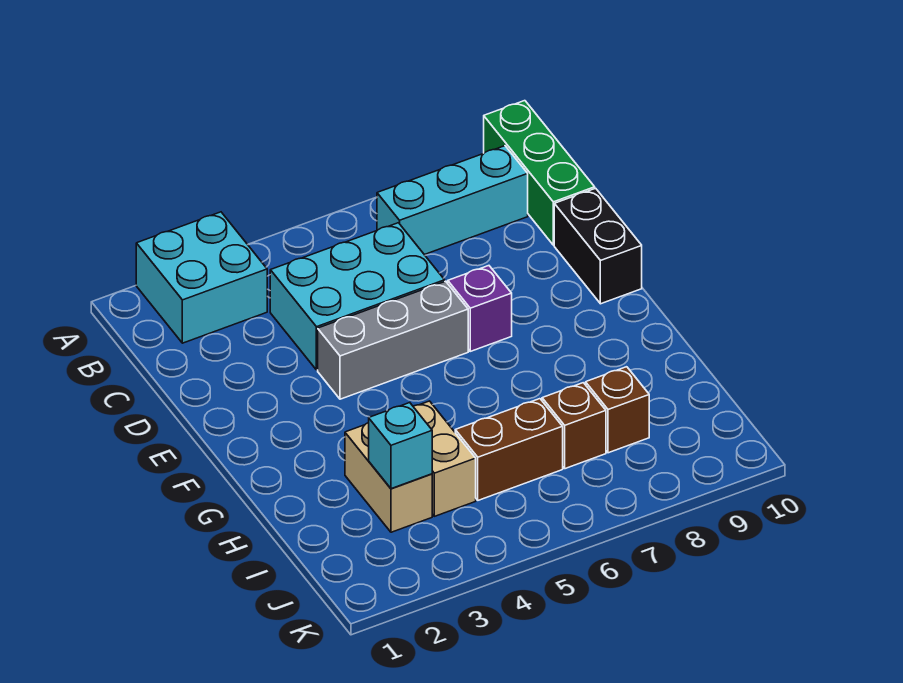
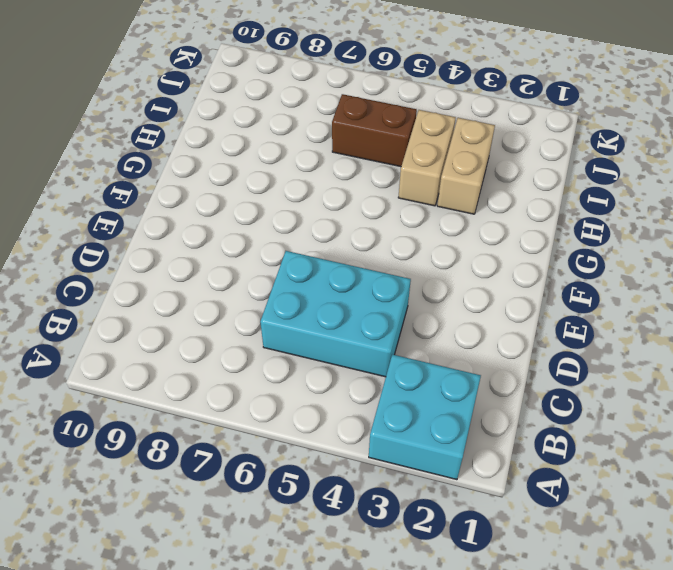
none -> green brick A10:C10 level 1
none -> cyan brick B7:B9 level 1
none -> black brick D10:E10 level 1

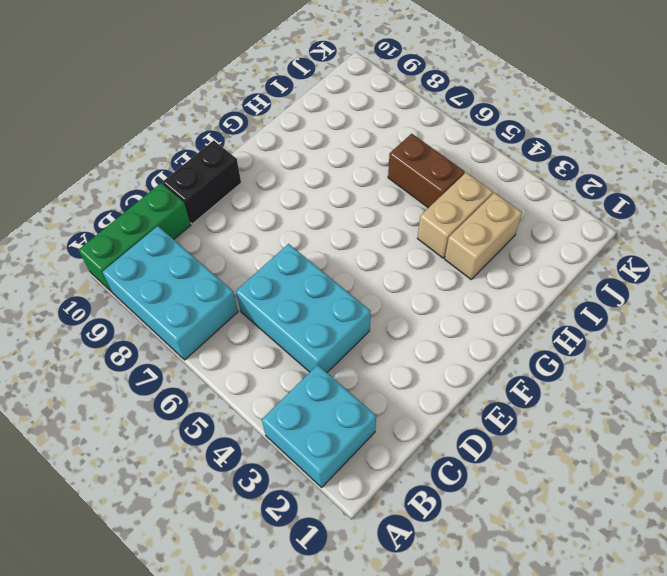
cyan brick A7:B9 level 1 -> cyan brick B7:B9 level 1
none -> grey brick E4:E6 level 1
none -> purple brick E7 level 1
none -> brown brick I7 level 1

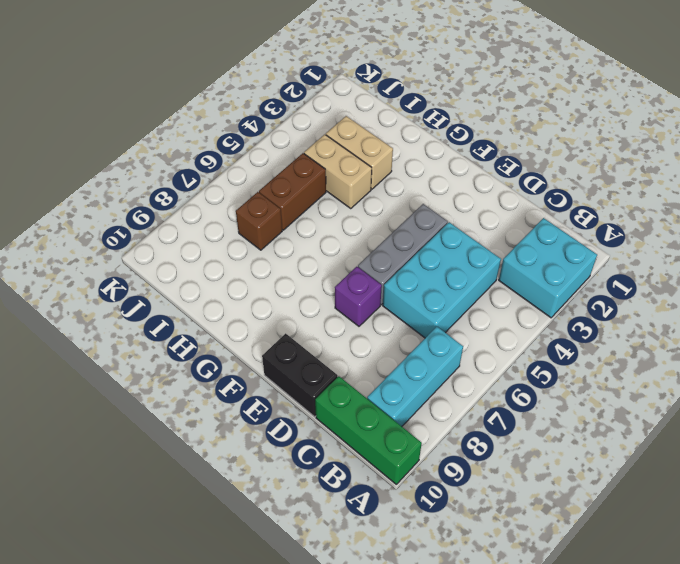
none -> brown brick I8 level 1
none -> cyan brick I3 level 2

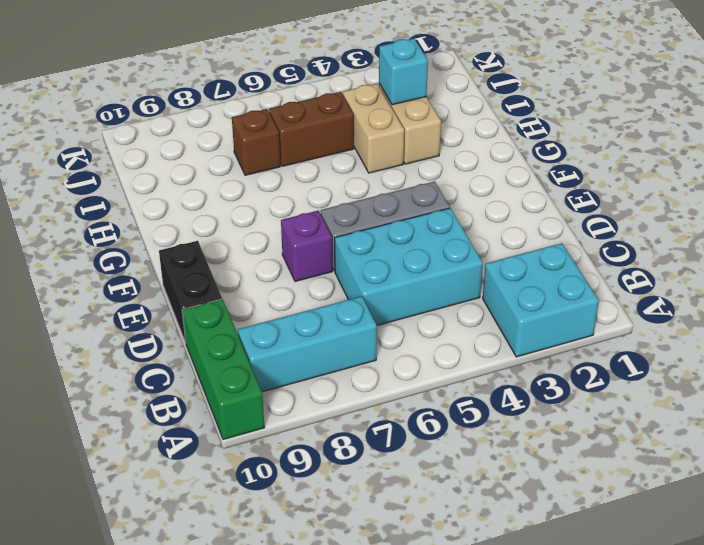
none -> brown brick I8 level 1

